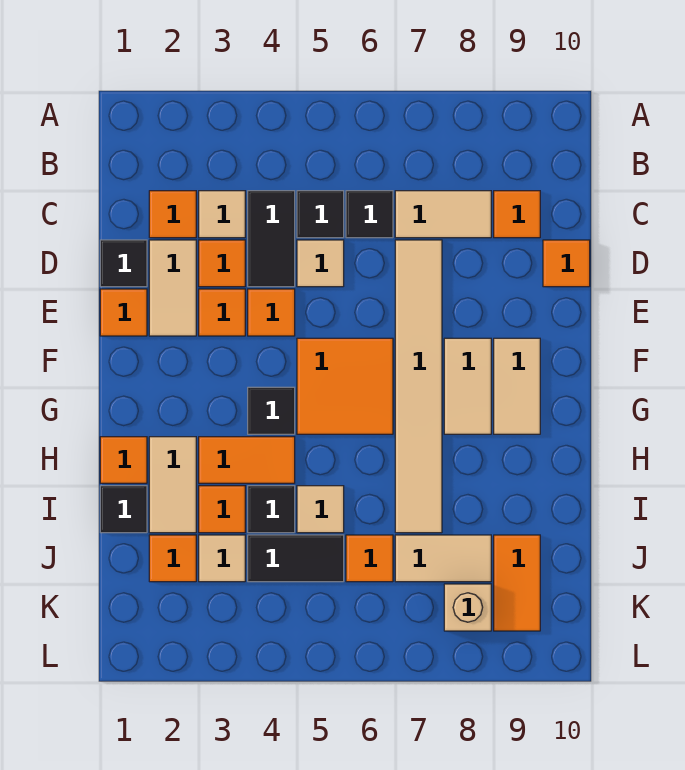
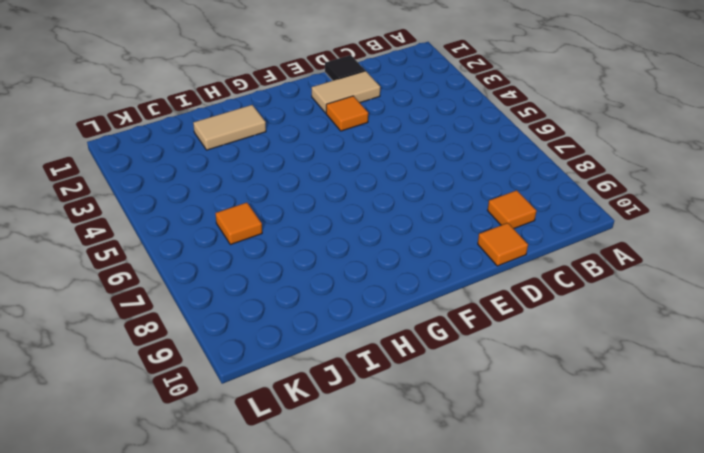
none -> orange tile C2 level 1
none -> tan tile C3 level 1
none -> black tile C4:D4 level 1
none -> black tile C5 level 1

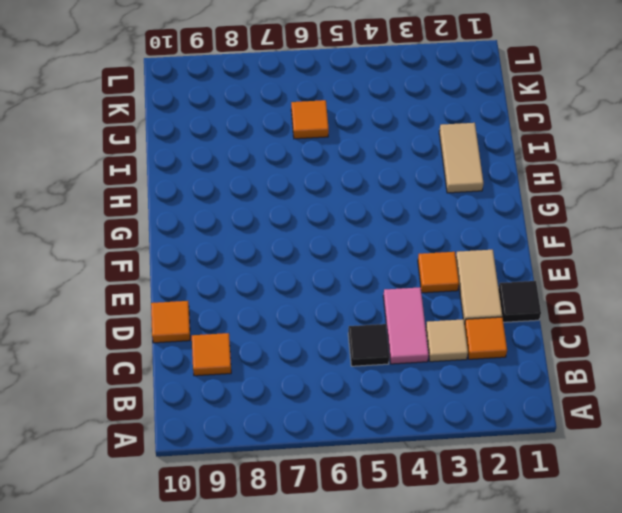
pink tile C4:D4 level 1 -> black tile C4:D4 level 1
none -> black tile C6 level 1
none -> tan tile C7:C8 level 1
none -> orange tile D3 level 1
none -> tan tile D5 level 1

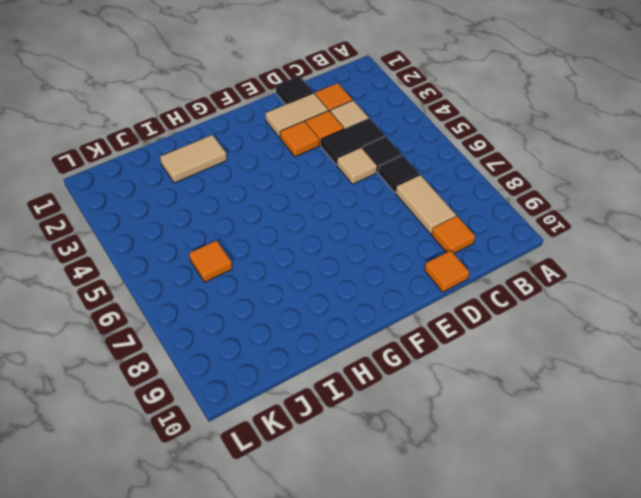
none -> tan tile D7:I7 level 1
none -> orange tile E1 level 1
none -> orange tile E4 level 1
none -> orange tile F5:G6 level 1

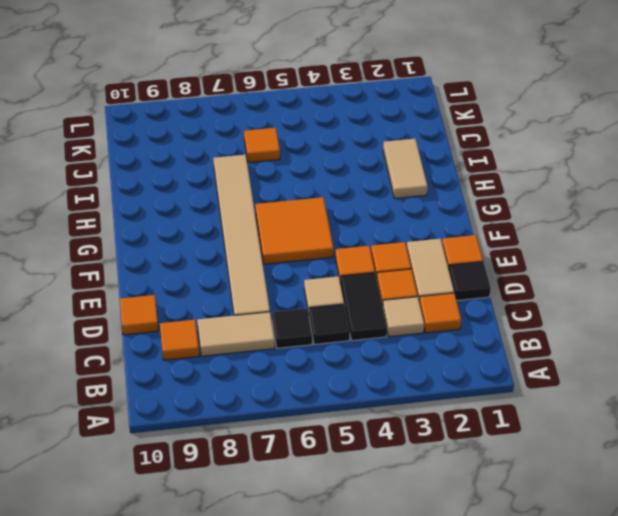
none -> tan tile F8:G8 level 1
none -> tan tile F9:G9 level 1
none -> black tile G4 level 1
none -> orange tile H1 level 1

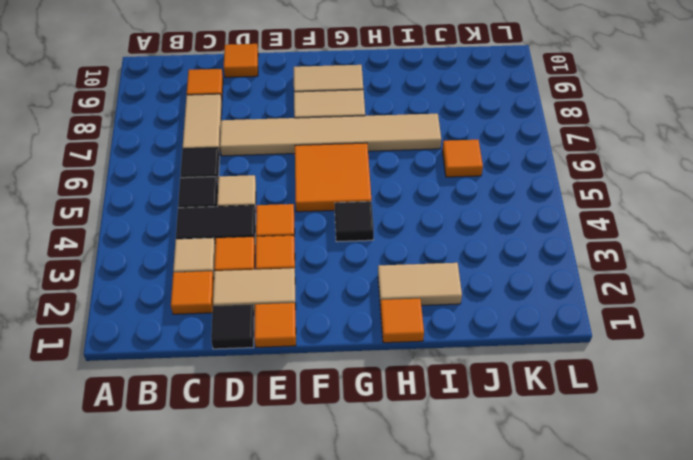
none -> orange tile H3:H4 level 1
none -> black tile I1 level 1
none -> orange tile I3 level 1
none -> black tile I4 level 1

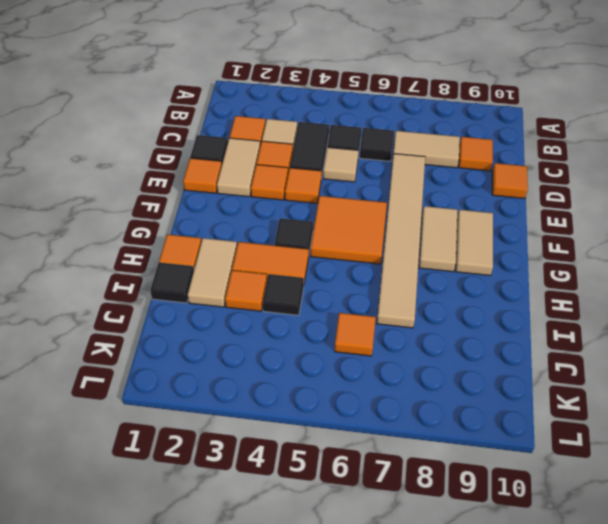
none -> tan tile I5 level 1
none -> orange tile J2 level 1
none -> tan tile J3 level 1
none -> black tile J4:J5 level 1

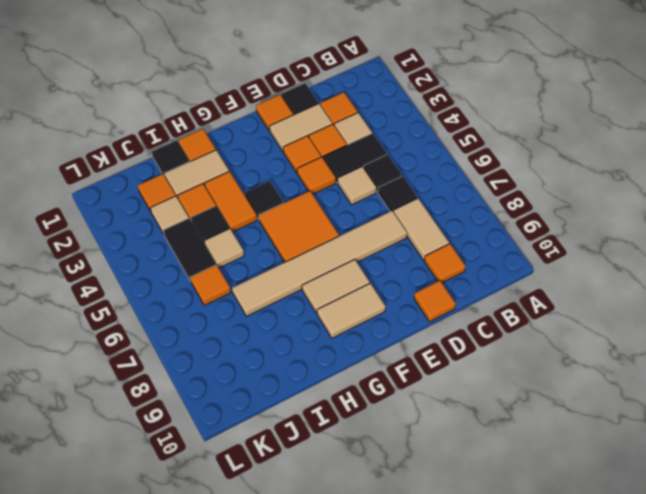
none -> tan tile J7:J8 level 1
none -> orange tile J9:K9 level 1
none -> tan brick K8 level 1

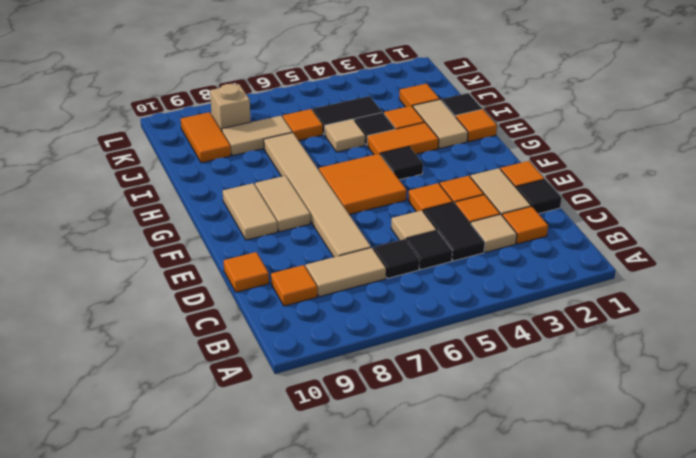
none -> tan tile J3 level 1

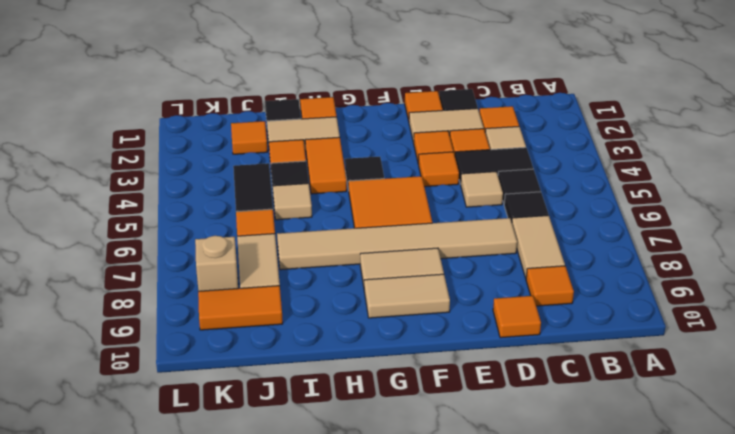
none -> tan tile J3 level 1

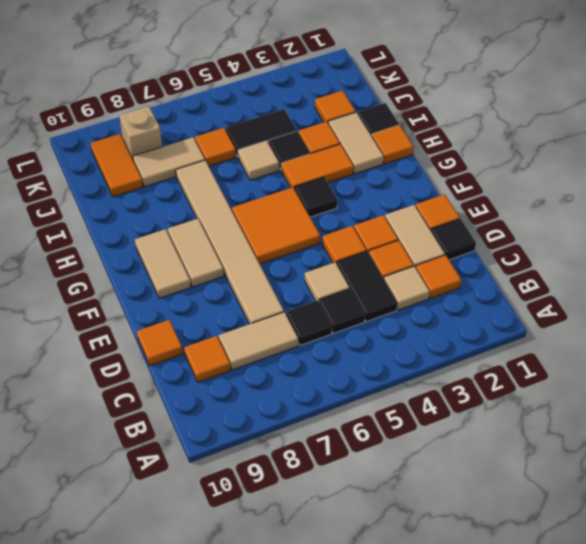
none -> tan tile J3 level 1

